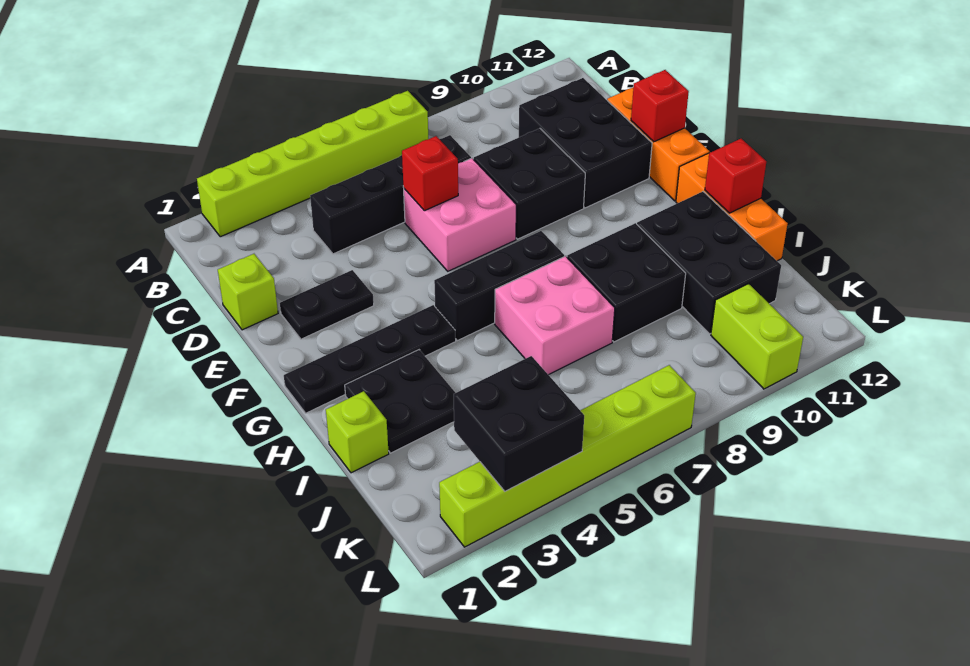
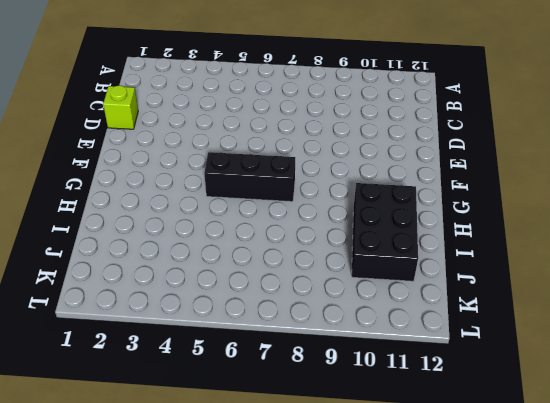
none -> lime brick A2:A7 level 1
none -> black brick C4:C7 level 1
none -> black brick C10:E11 level 1

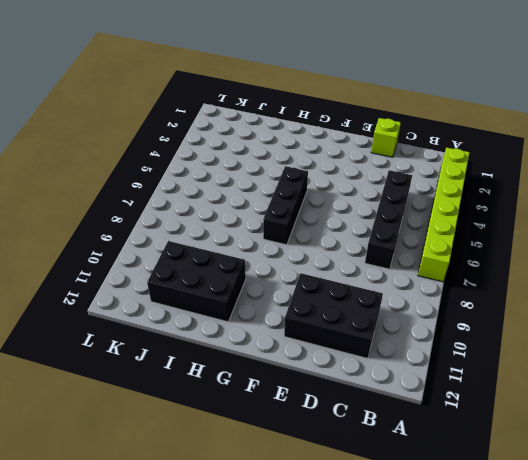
none -> pink brick D6:E7 level 1
none -> black brick D8:E9 level 1
none -> orange brick D12:F12 level 1

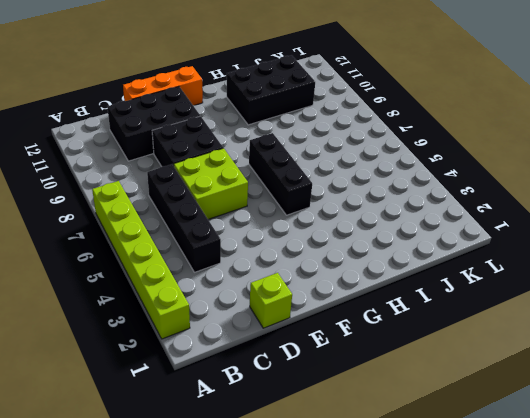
lime brick D6:E7 level 1 -> pink brick D6:E7 level 1
none -> black plate E2:E3 level 1
none -> black plate G1:G4 level 1
none -> orange brick G12:I12 level 1

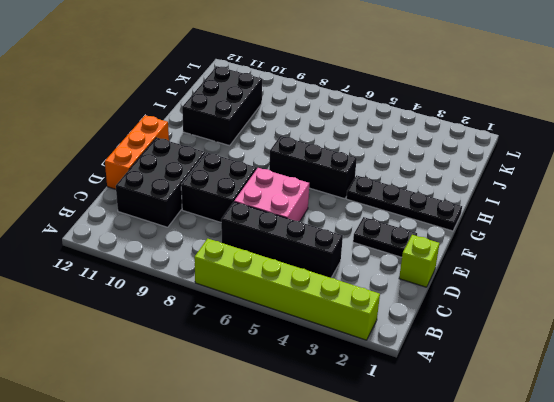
none -> orange brick G12:I12 level 1
none -> black plate H2:I3 level 1
none -> pink brick H6:I7 level 1

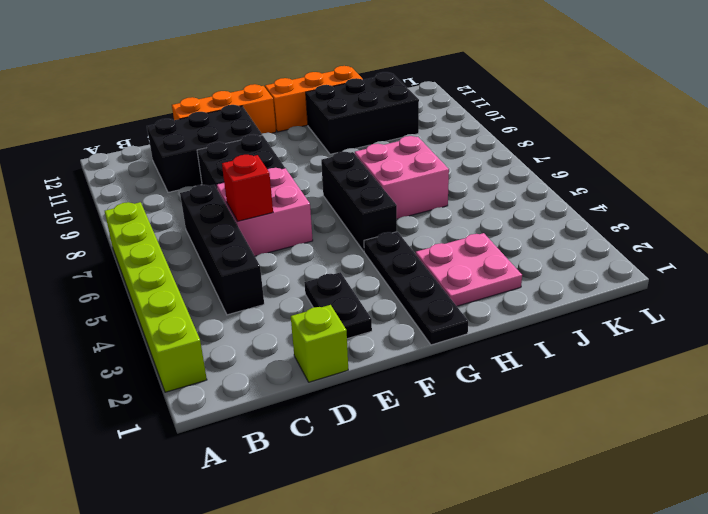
pink plate H2:I3 level 1 -> black plate H2:I3 level 1
none -> black brick H8:I9 level 1
none -> lime brick I1 level 1
none -> lime brick K10:L10 level 1

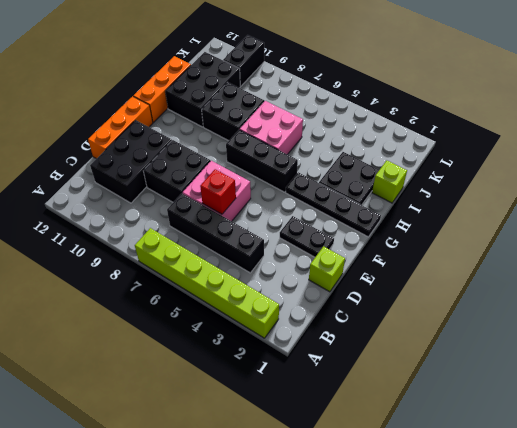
black brick K10:L10 level 1 -> lime brick K10:L10 level 1
none -> lime brick L2:L7 level 1
none -> red brick E12 level 2
none -> red brick H12 level 2

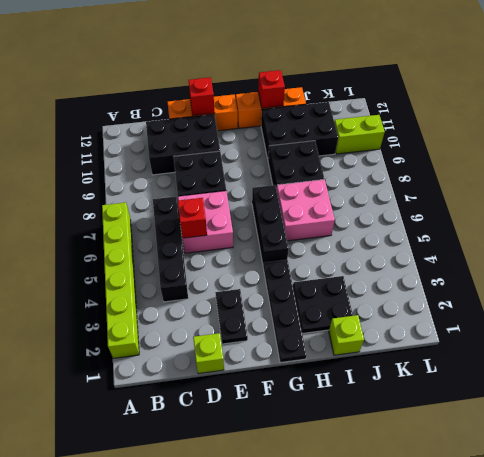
none -> lime brick L2:L7 level 1
none -> black brick K3:L4 level 2

